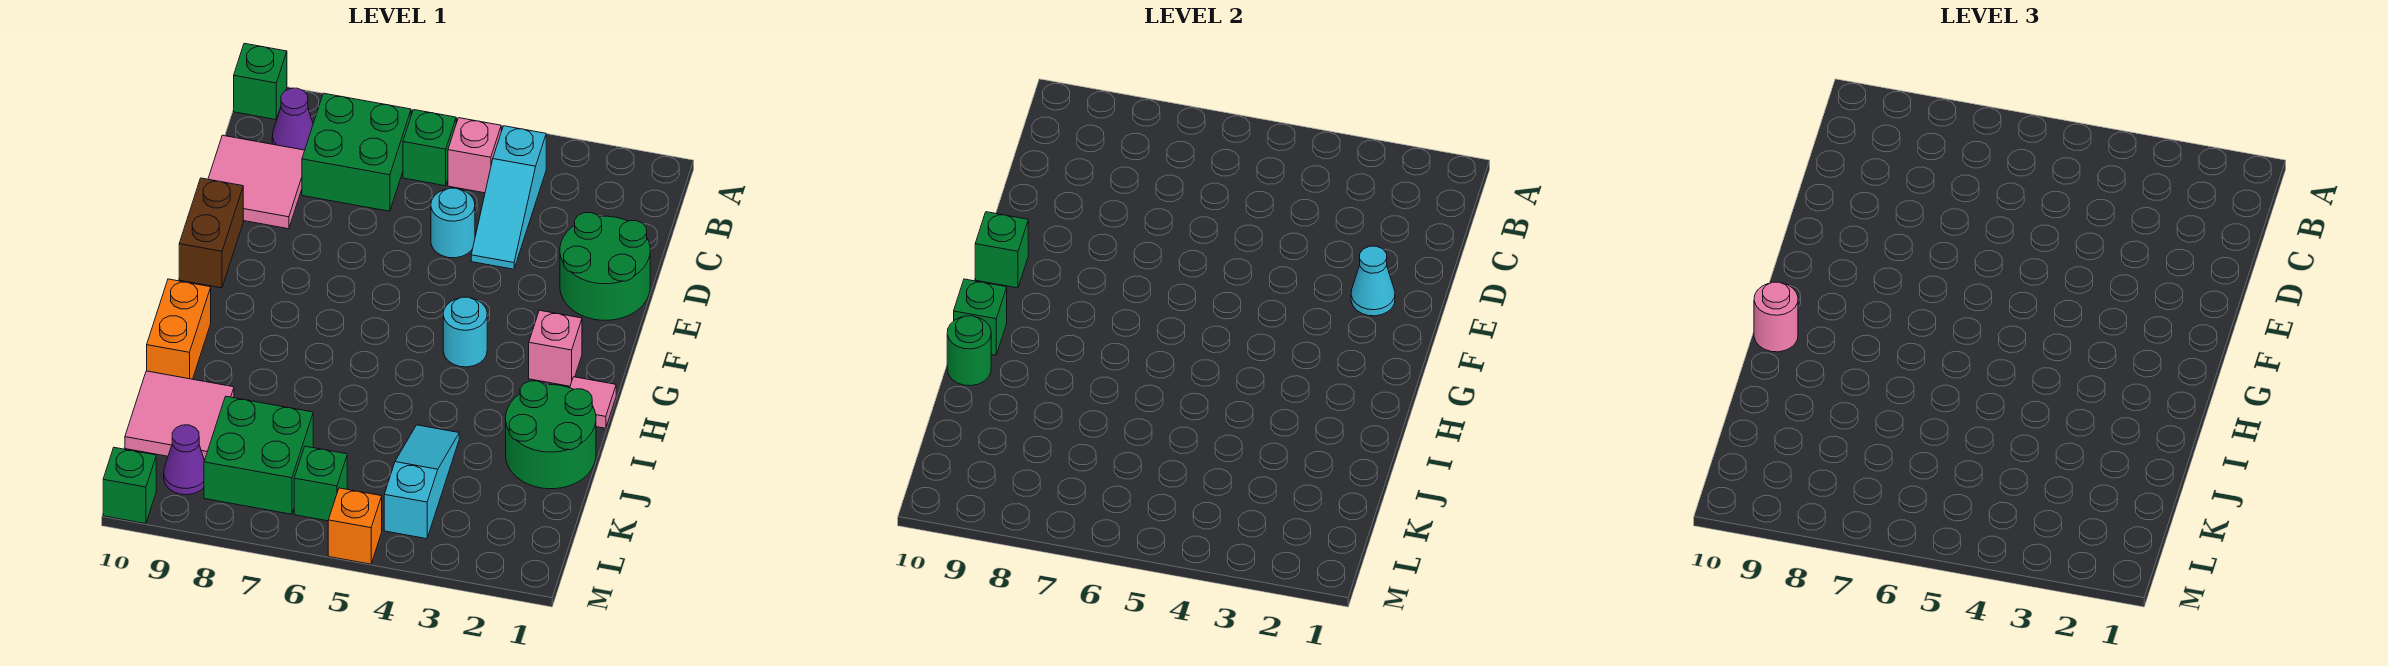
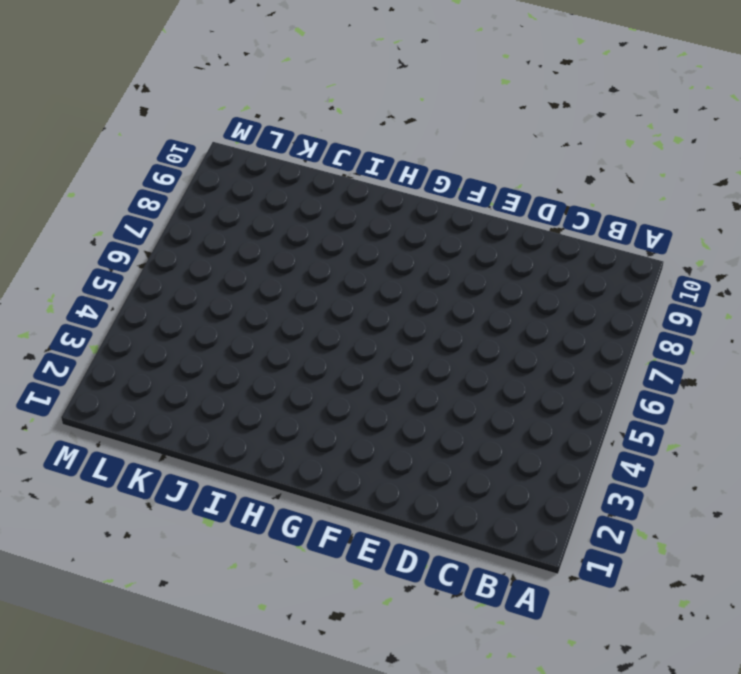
none -> green brick A10 level 1
none -> cyan slope B4:D4 level 1 top B
none -> pink brick B5 level 1

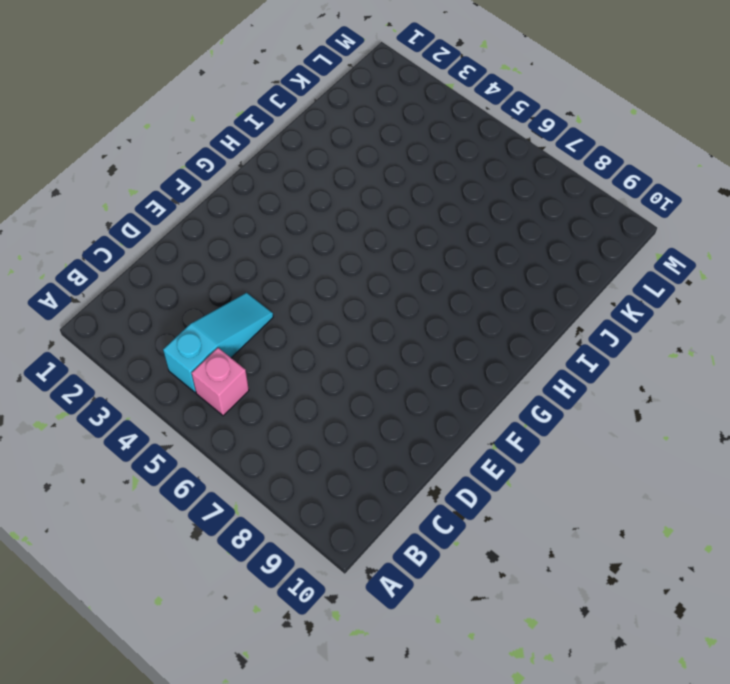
none -> green brick A10 level 1
none -> green brick B6 level 1
none -> green brick B7:C8 level 1

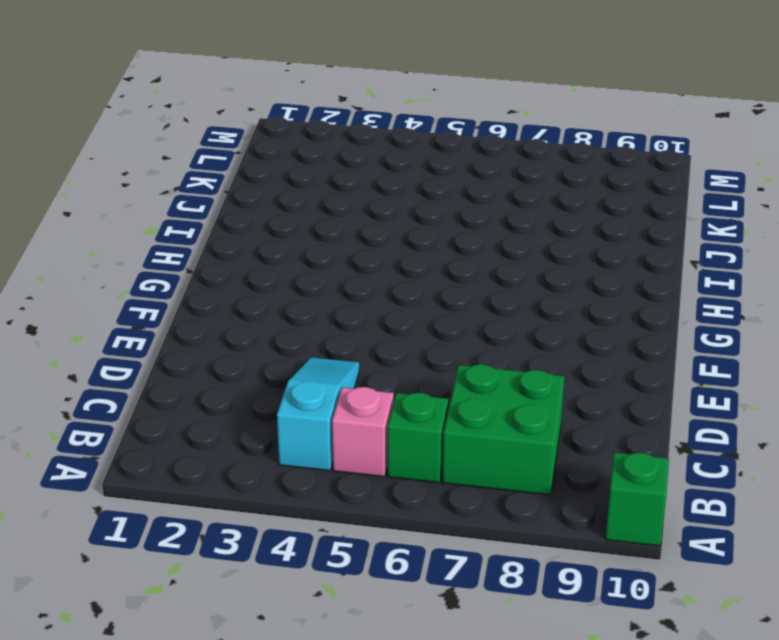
none -> purple cone B9 level 1
none -> pink tile C9:D10 level 1
none -> green round brick D1:E2 level 1

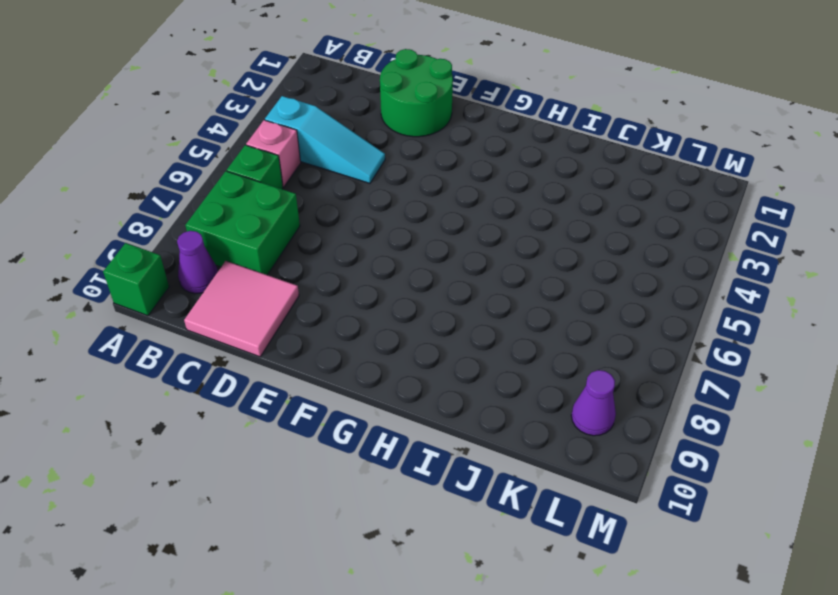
none -> cyan round brick D5 level 1
none -> brown brick E10:F10 level 1
none -> pink brick G2 level 1

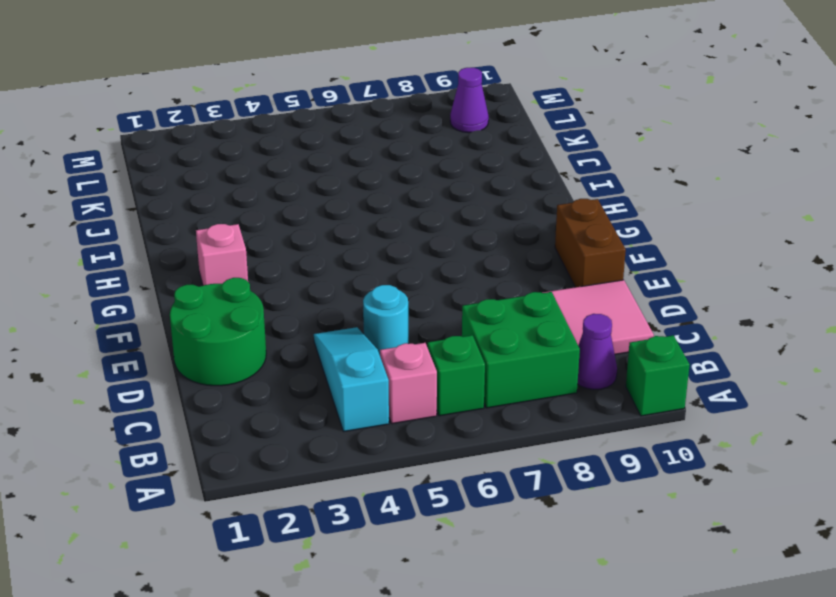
none -> cyan round brick G4 level 1
none -> pink tile H1 level 1
none -> orange brick H10:I10 level 1

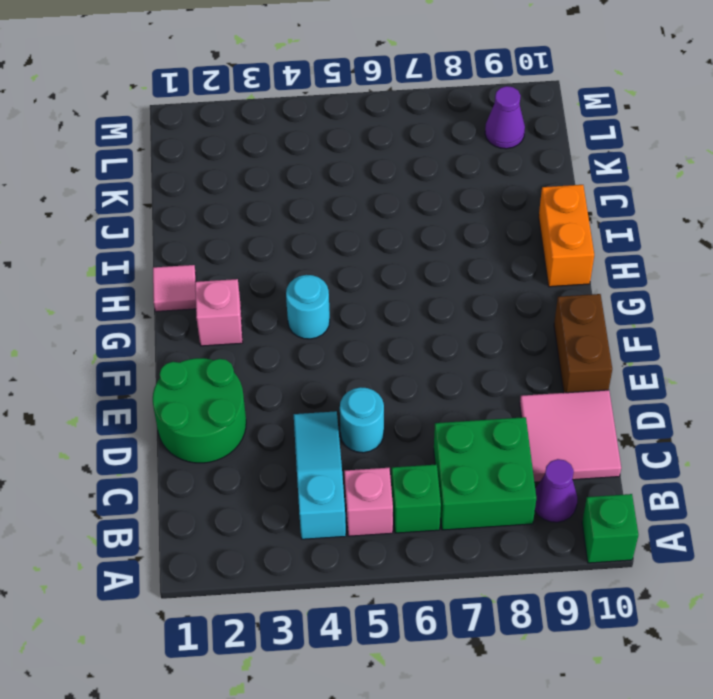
none -> green round brick I1:J2 level 1
none -> cyan slope J4:L4 level 1 top L
none -> pink tile J9:K10 level 1

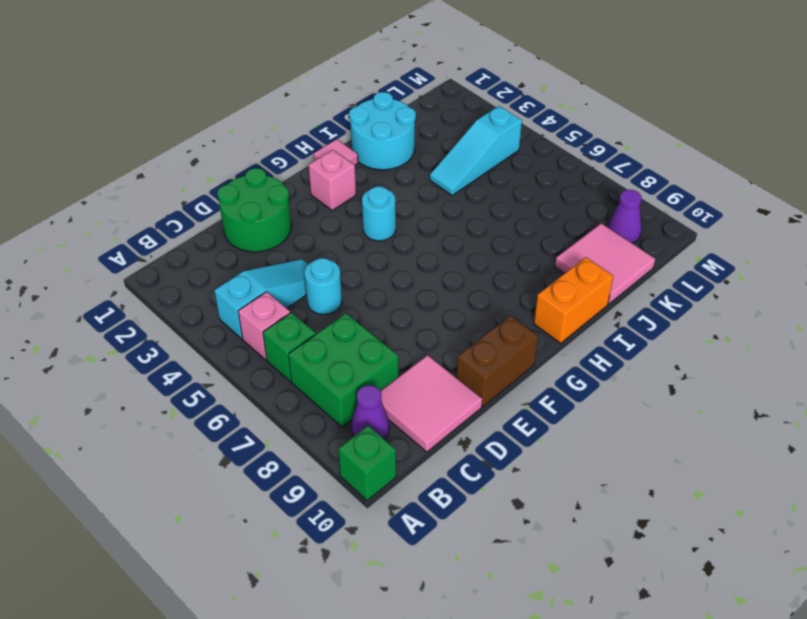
cyan round brick I1:J2 level 1 -> green round brick I1:J2 level 1
none -> green brick K7:L8 level 1
none -> green brick L6 level 1
none -> orange brick M5 level 1

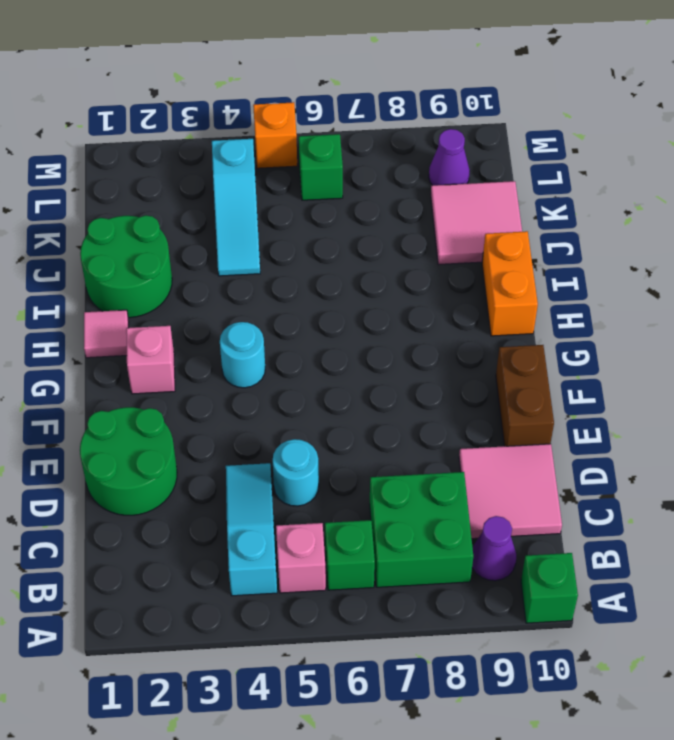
none -> green brick K7:L8 level 1
none -> green brick M10 level 1
none -> cyan cone E2 level 2

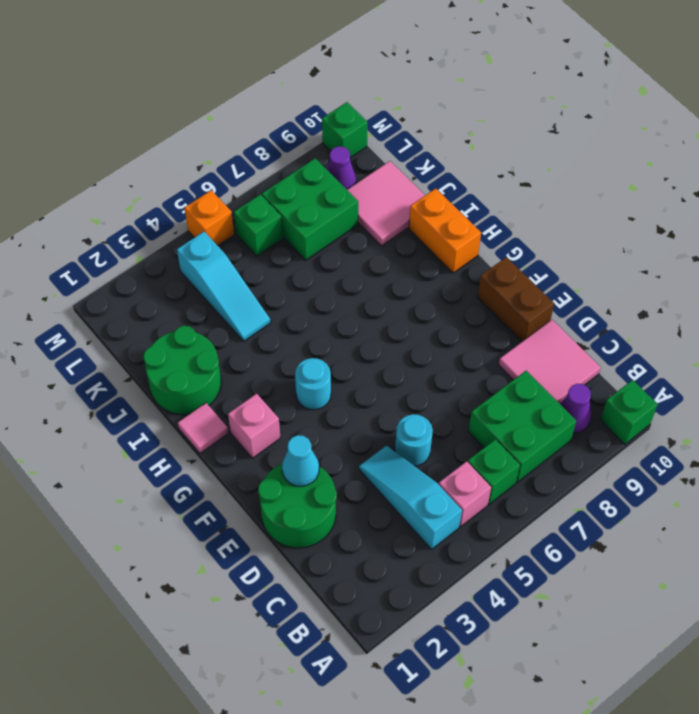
none -> green brick F10 level 2
none -> green brick H10 level 2
none -> green round brick I10 level 2

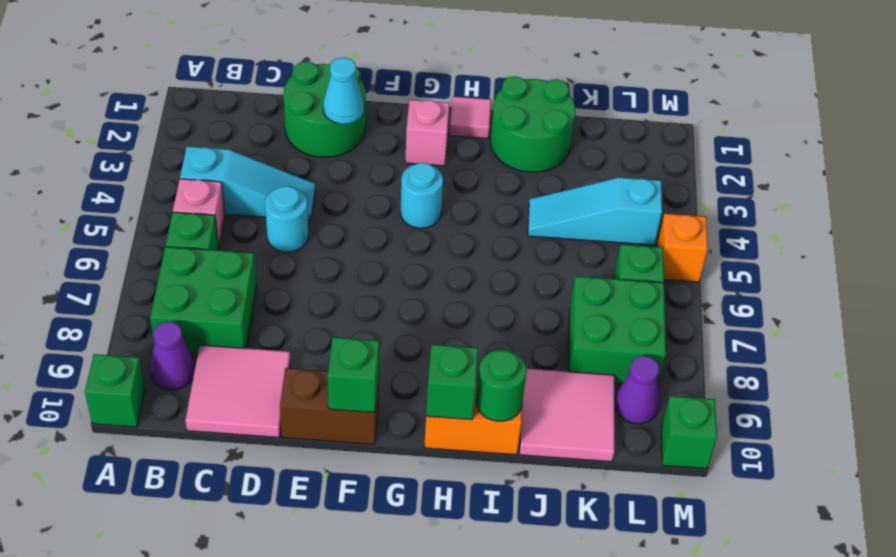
none -> pink round brick H10 level 3

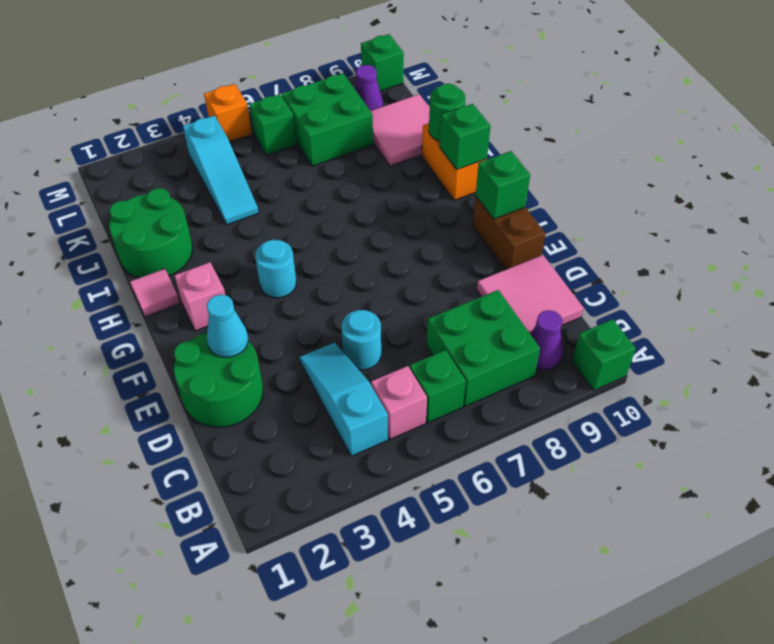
none -> pink round brick H10 level 3

